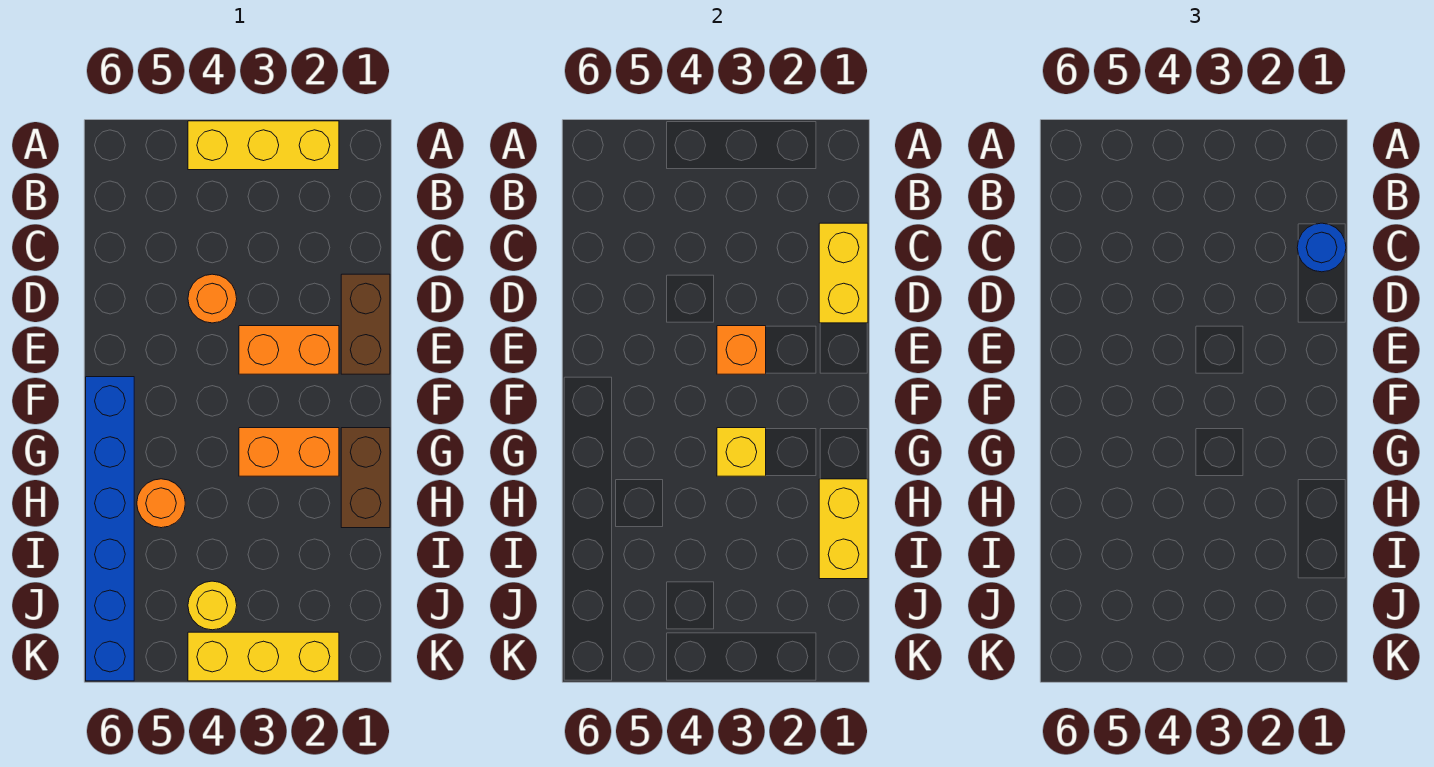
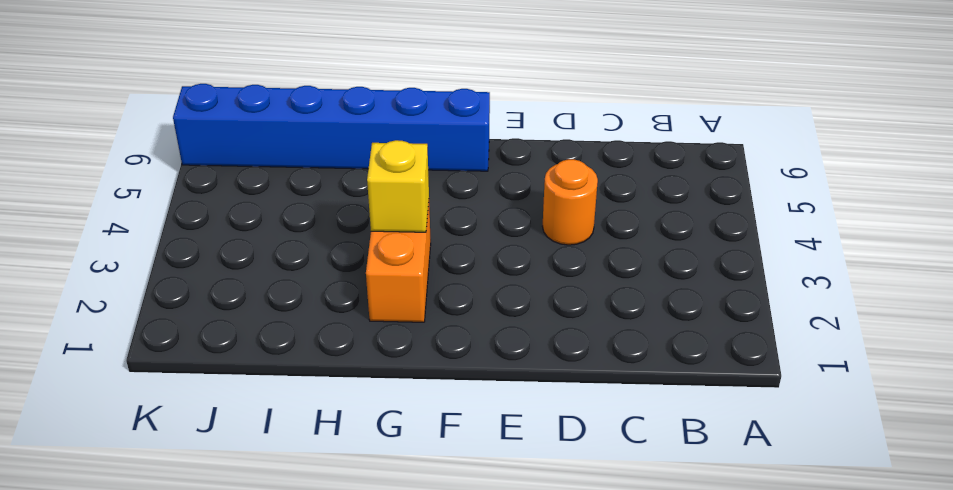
none -> yellow brick A2:A4 level 1
none -> brown brick D1:E1 level 1
none -> orange brick E2:E3 level 1

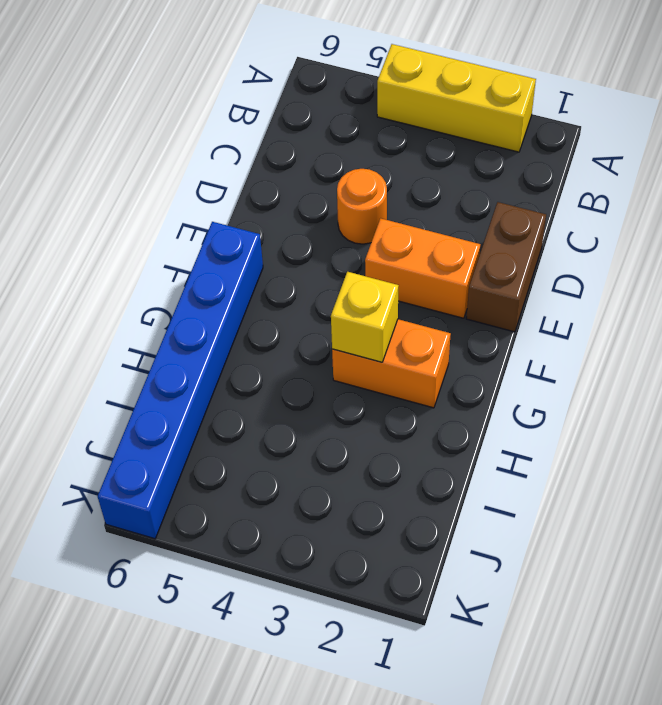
none -> brown brick G1:H1 level 1
none -> orange round brick H5 level 1
none -> yellow round brick J4 level 1

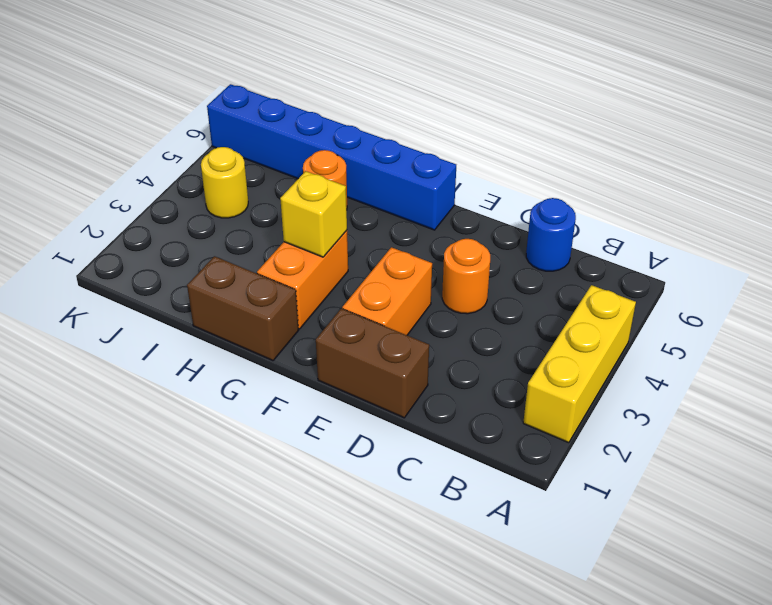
blue round brick C6 level 1 -> blue round brick C1 level 3
none -> yellow brick K2:K4 level 1
none -> yellow brick C1:D1 level 2
none -> orange brick E3 level 2

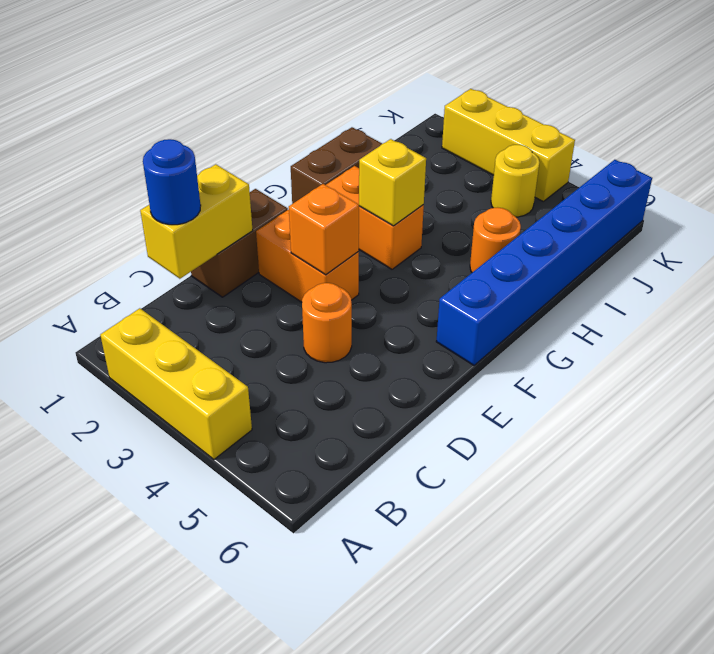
none -> yellow brick H1:I1 level 2

